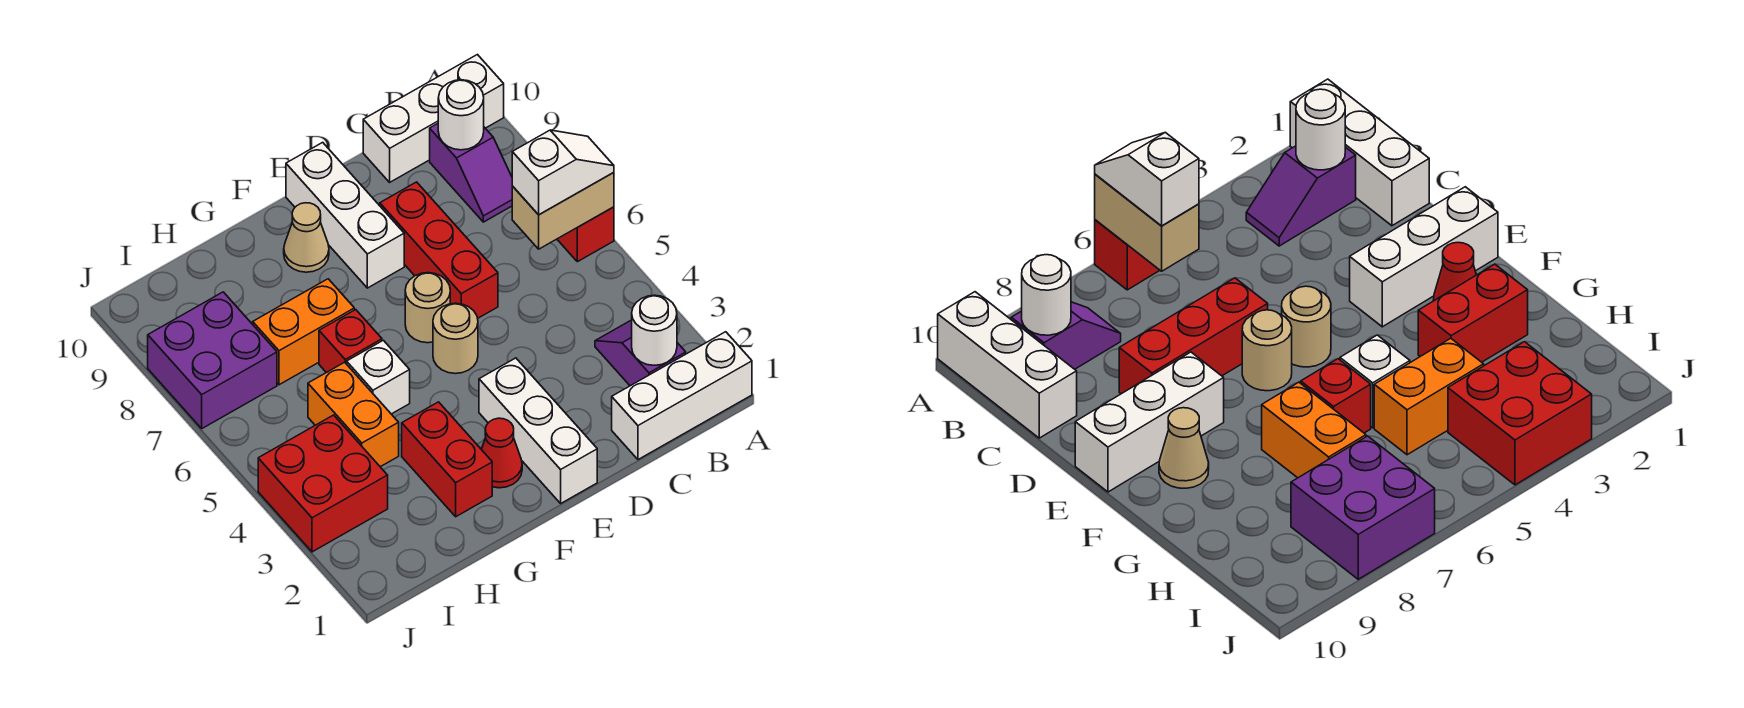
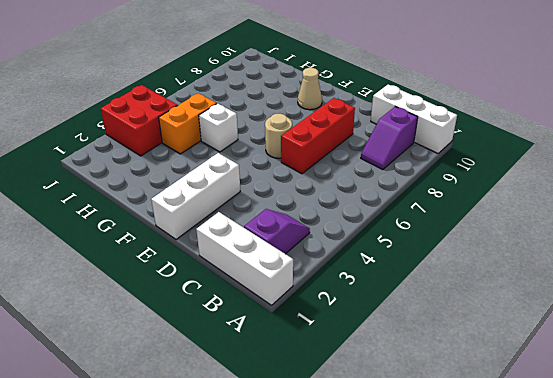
none -> red brick A6 level 1
none -> tan round brick E5 level 1
none -> white brick E8:E10 level 1

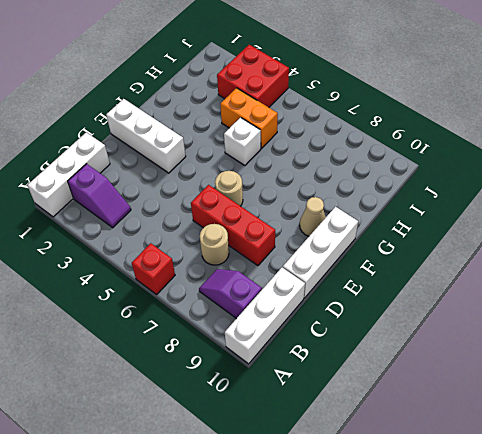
tan round brick C7 level 1 -> tan round brick E5 level 1
white brick D10:F10 level 1 -> white brick E8:E10 level 1
none -> red cone F2 level 1
none -> red brick G2:G3 level 1
none -> red brick G6 level 1

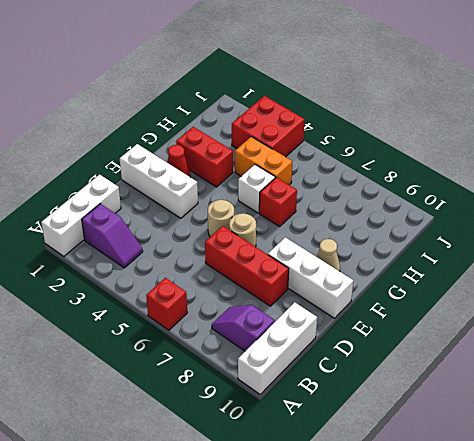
none -> orange brick G7:H7 level 1
none -> purple brick I7:J8 level 1
none -> tan brick A6:B6 level 2

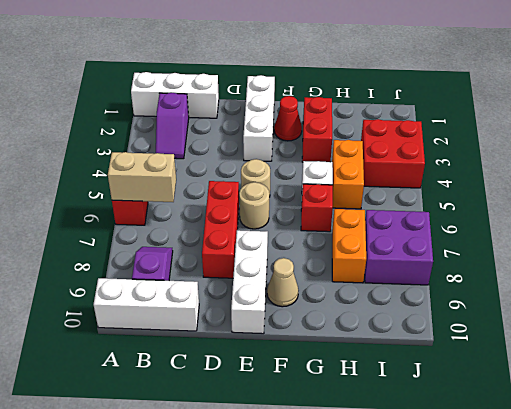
orange brick H7:H8 level 1 -> orange brick G7:H7 level 1
none -> white round brick B2 level 2
none -> white round brick B9 level 2
none -> white slope A6:B6 level 3 top B

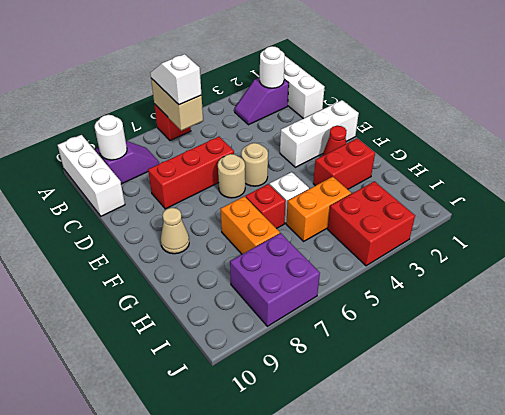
none -> white brick E8:E10 level 1

